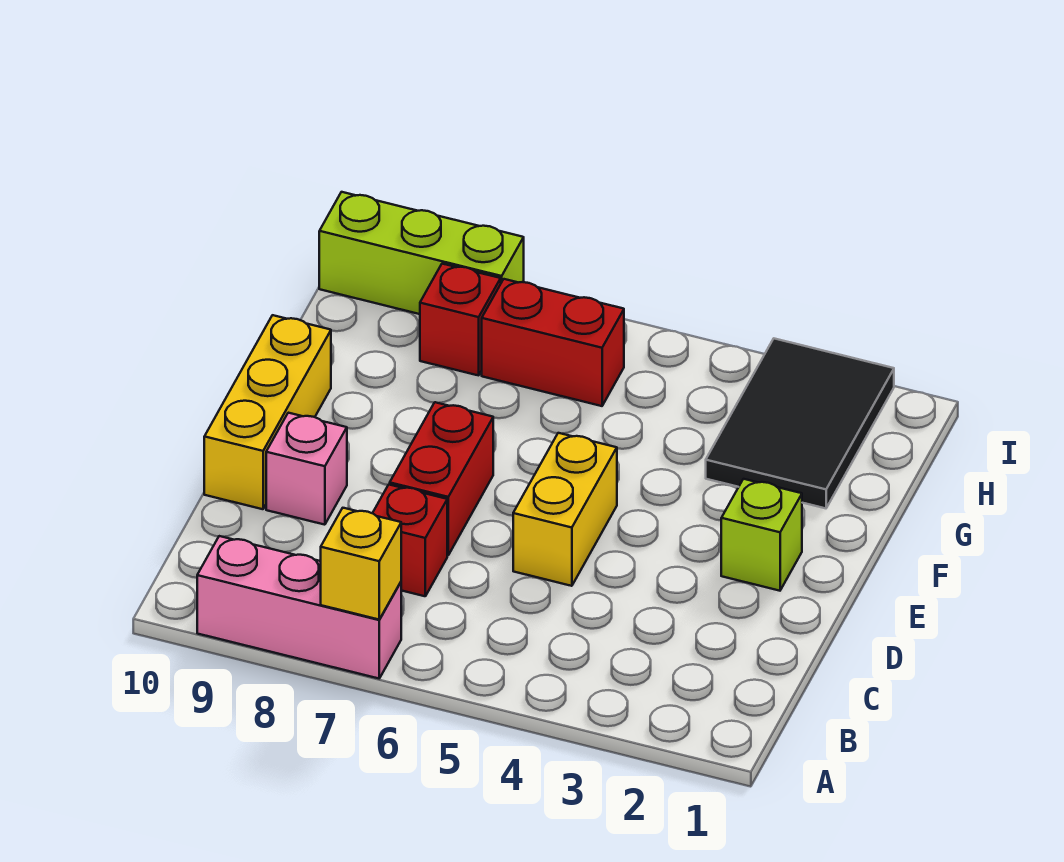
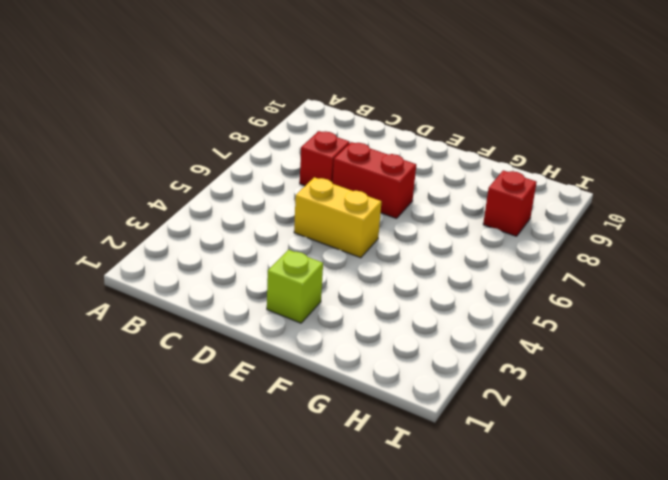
none -> pink brick A7:A9 level 1
none -> pink brick D9 level 1
none -> yellow brick D10:F10 level 1

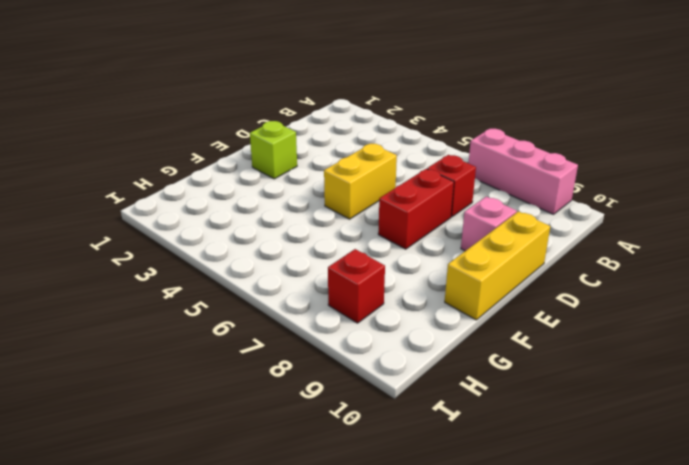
none -> black tile G2:I3 level 1
none -> red brick H6:H7 level 1
none -> lime brick I8:I10 level 1

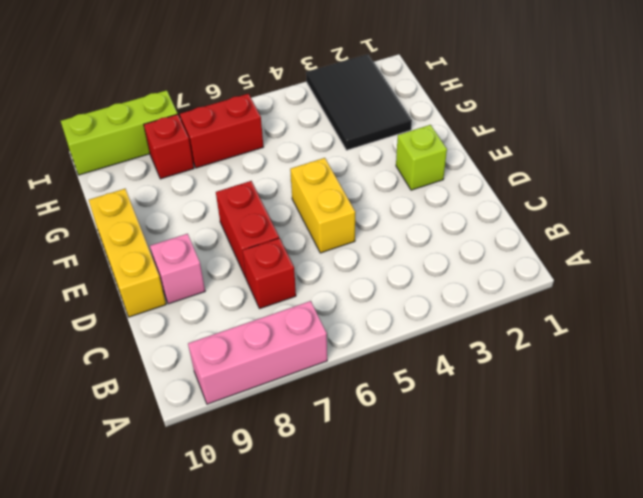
none -> yellow brick A7 level 2

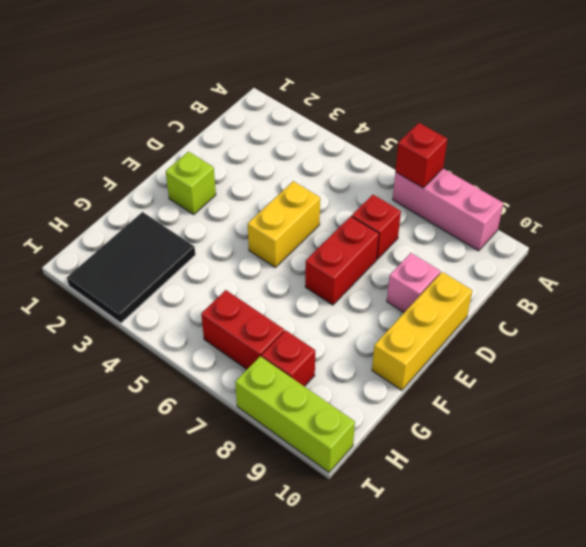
red brick A7 level 2 -> yellow brick A7 level 2

